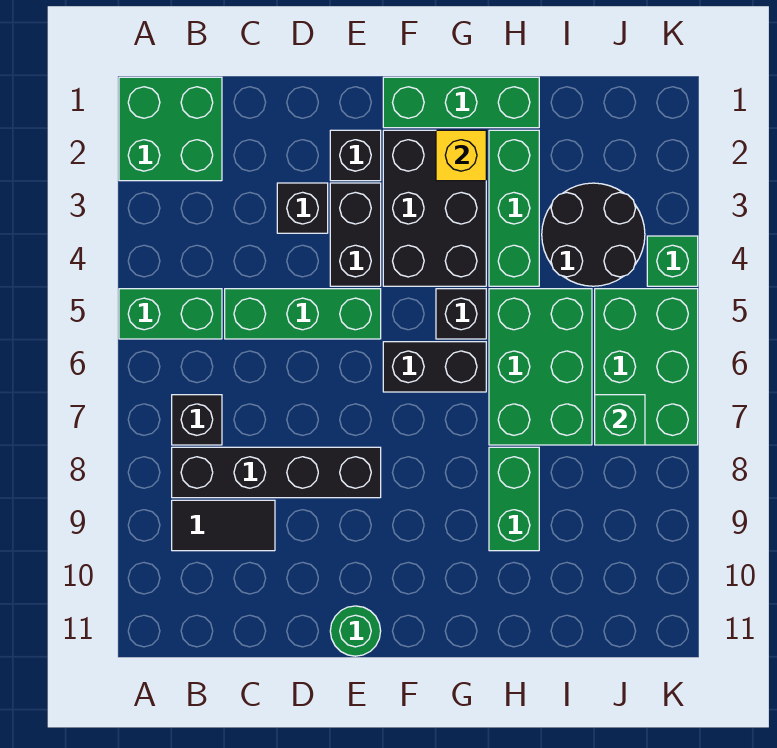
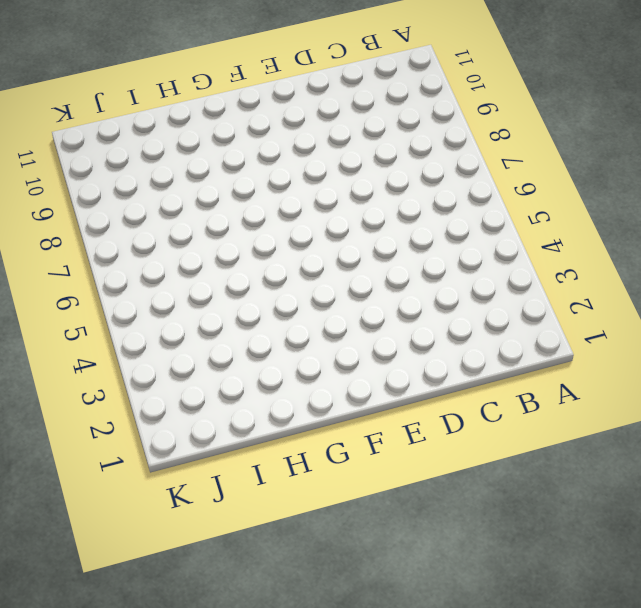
none -> green brick A1:B2 level 1
none -> green brick A5:B5 level 1
none -> black brick B7 level 1

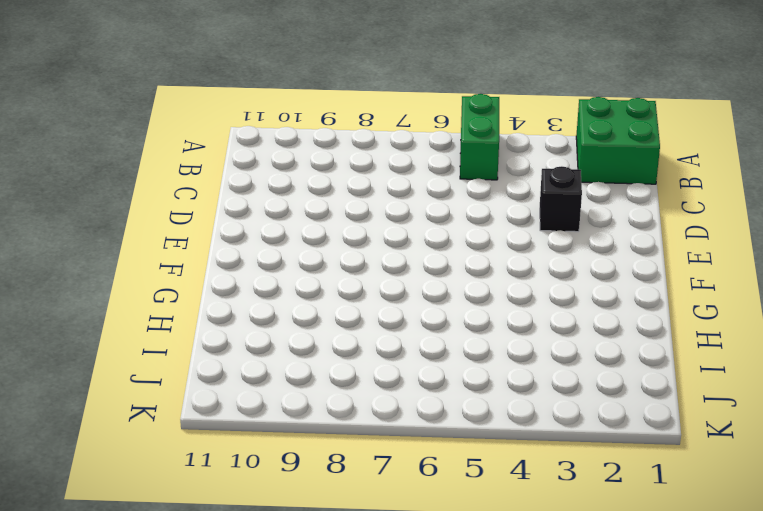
none -> black brick B7 level 1
none -> black brick B8:E8 level 1
none -> black tile B9:C9 level 1

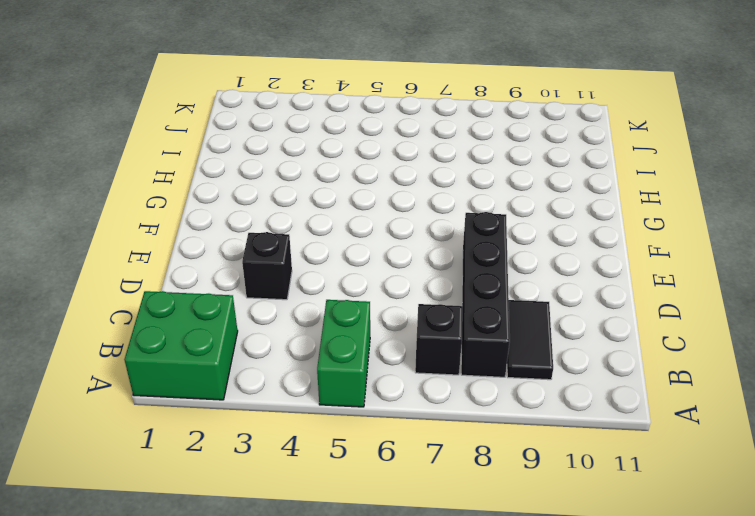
none -> green brick C5:E5 level 1
none -> black brick E2 level 1
none -> black brick E3:E4 level 1

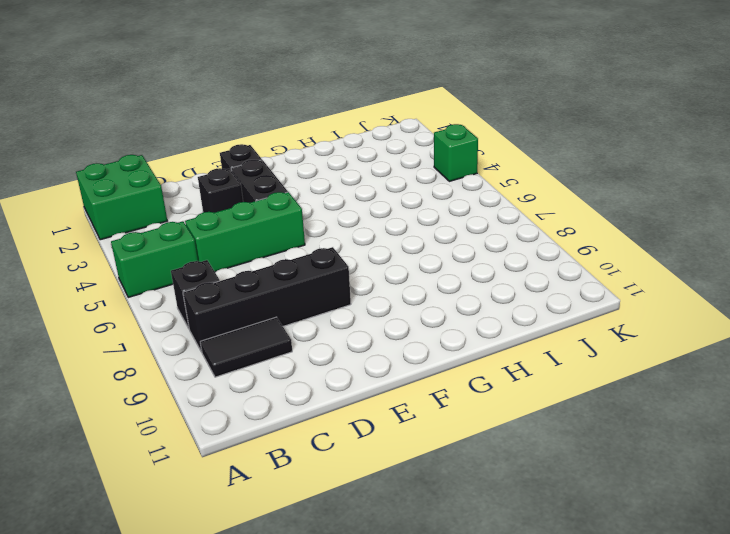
none -> green round brick E11 level 1
none -> green brick F1:H1 level 1
none -> black brick F2:G4 level 1

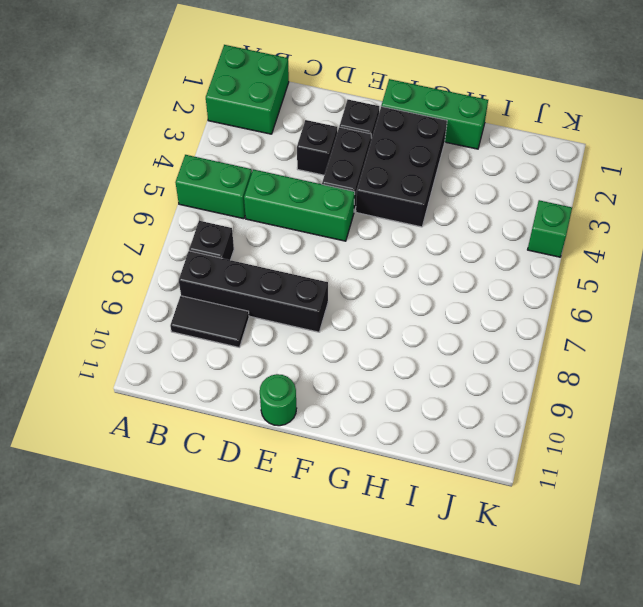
none -> black brick F6:G6 level 1
none -> black brick G5 level 1
none -> green brick H2:H4 level 1

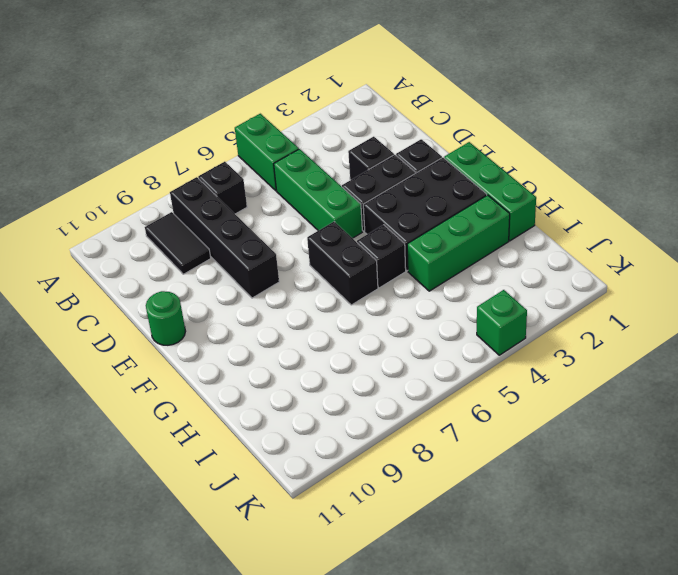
none -> green brick A1:B2 level 1
none -> green brick H5:I7 level 1
none -> green brick H8:H9 level 1

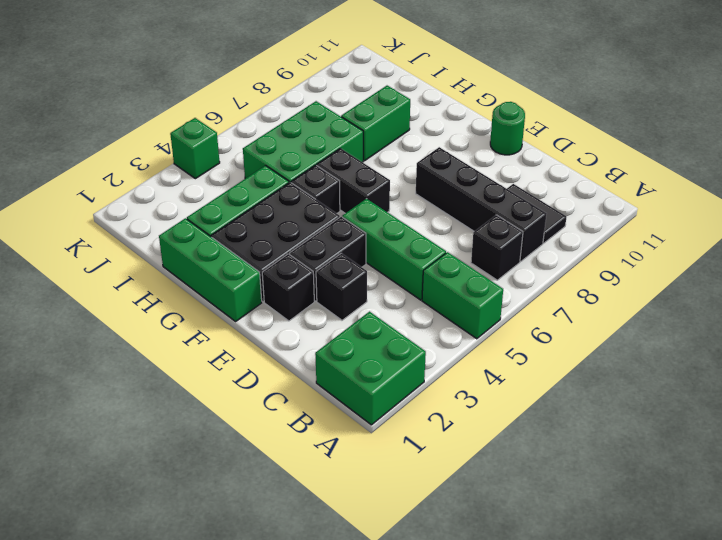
none -> black round brick I3:J4 level 1
none -> green brick J5:K7 level 1
none -> yellow brick G2 level 2

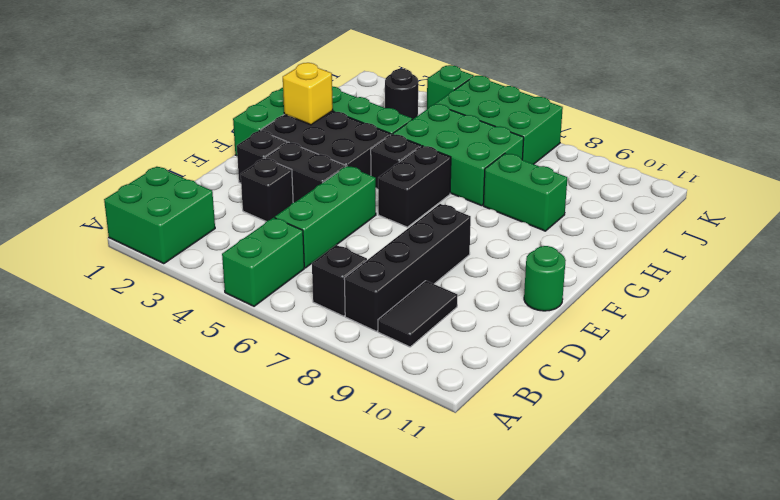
black round brick J3 level 1 -> black round brick I3:J4 level 1
none -> green brick J7 level 2

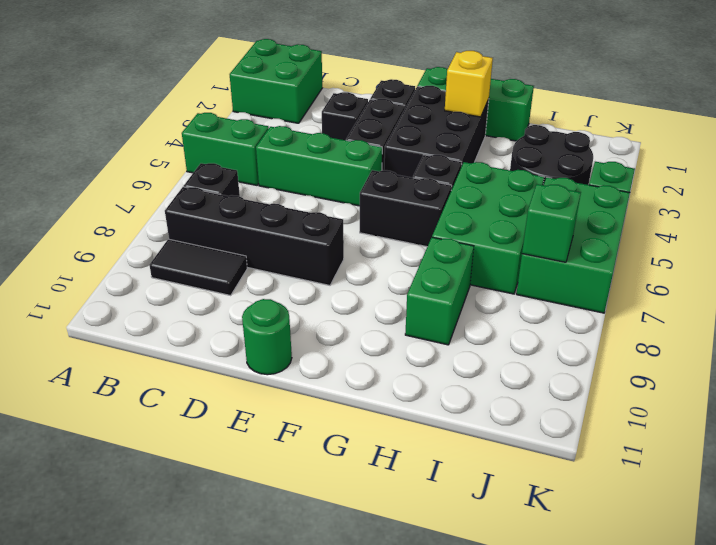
none -> green brick H2:H4 level 1

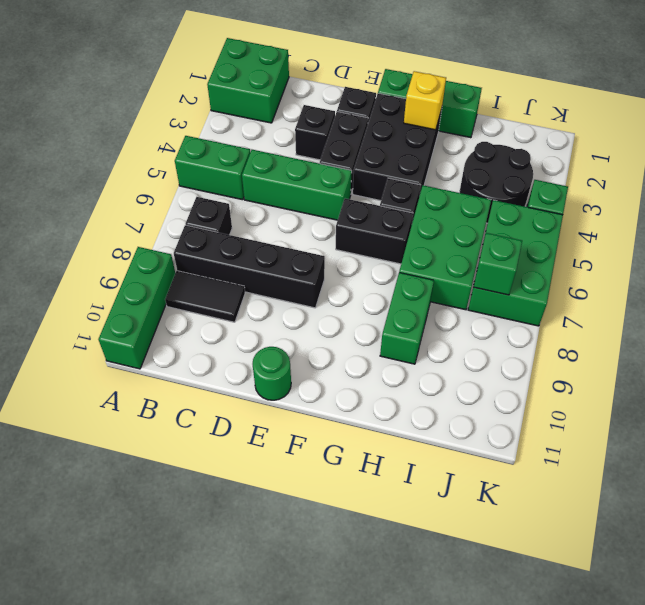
green brick A9:A11 level 1 -> green brick H2:H4 level 1

